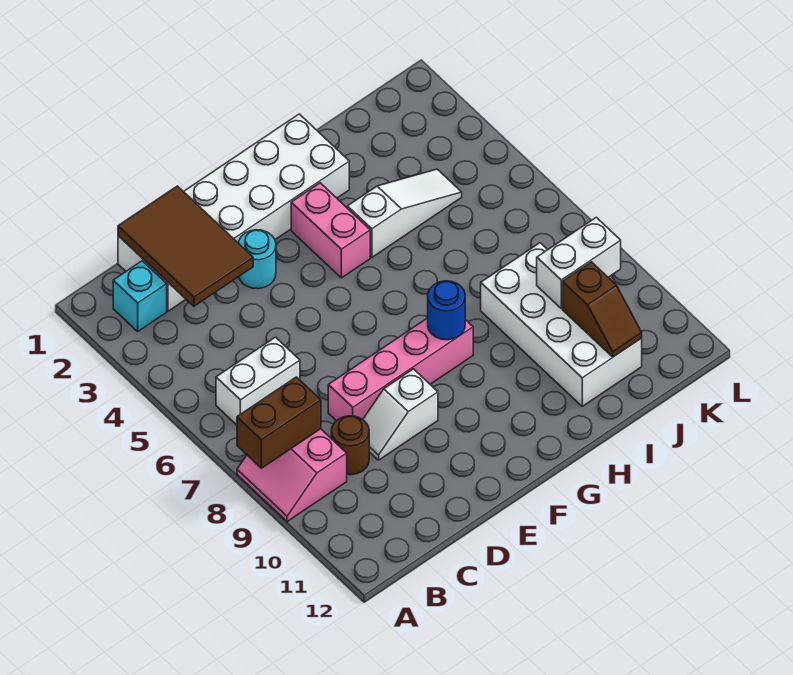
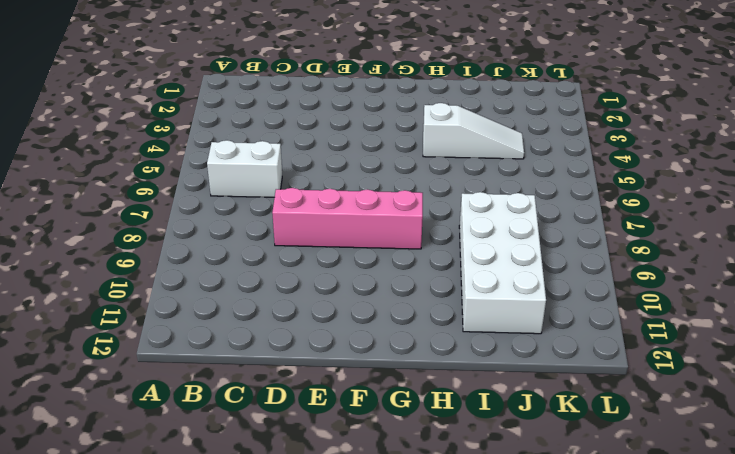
none -> pink slope A8:B9 level 1 top B
none -> cyan brick B2 level 1
none -> white brick C1:H2 level 1

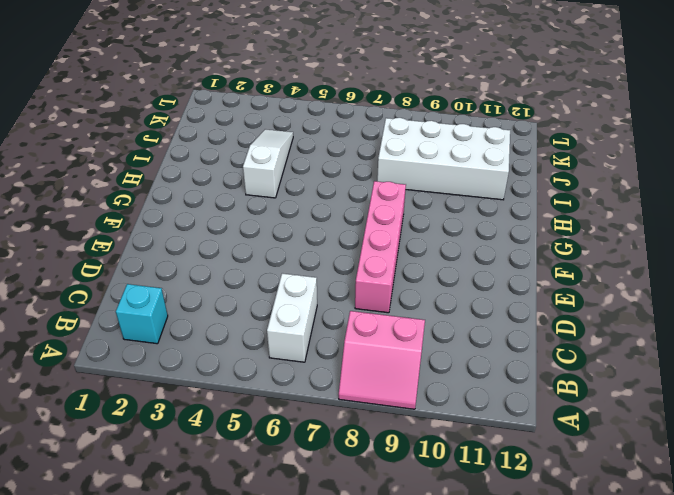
none -> white brick C1:H2 level 1
none -> brown round brick C9 level 1
none -> white slope D9:E9 level 1 top E

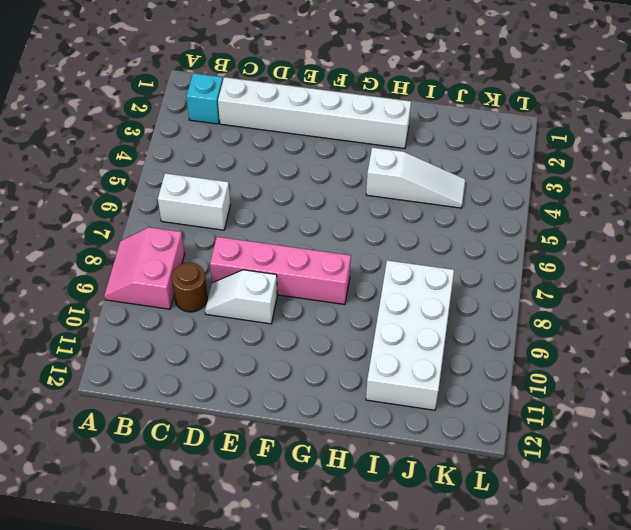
white brick C2:H2 level 1 -> white brick C1:H2 level 1
none -> cyan round brick E3 level 1
none -> pink brick G3:G4 level 1
none -> brown brick A8:B8 level 2

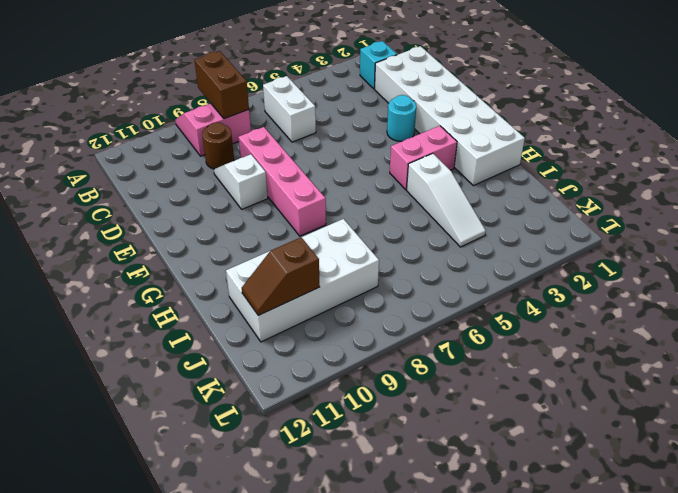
none -> brown tile C1:D3 level 2
none -> blue round brick G8 level 2
none -> white brick J9:K9 level 2

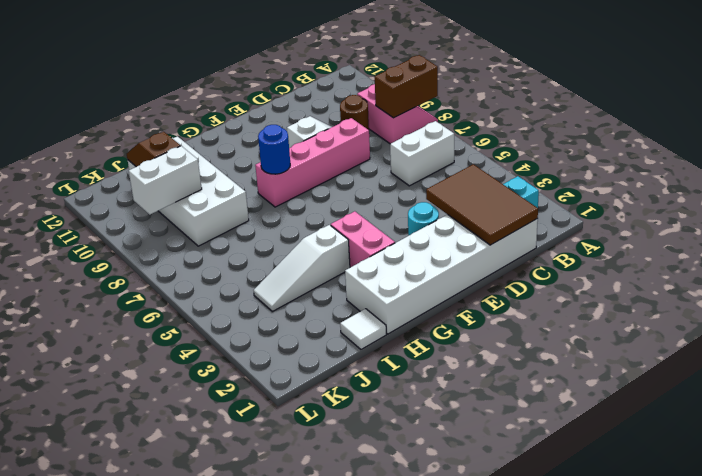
white tile I1 level 1 -> none

